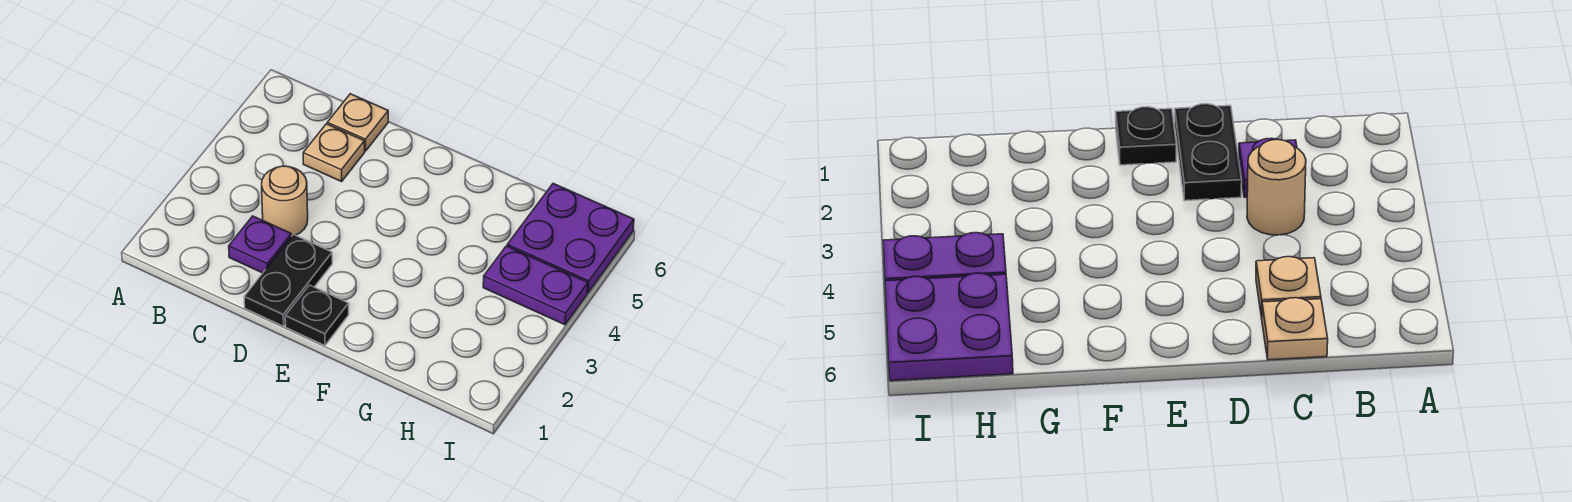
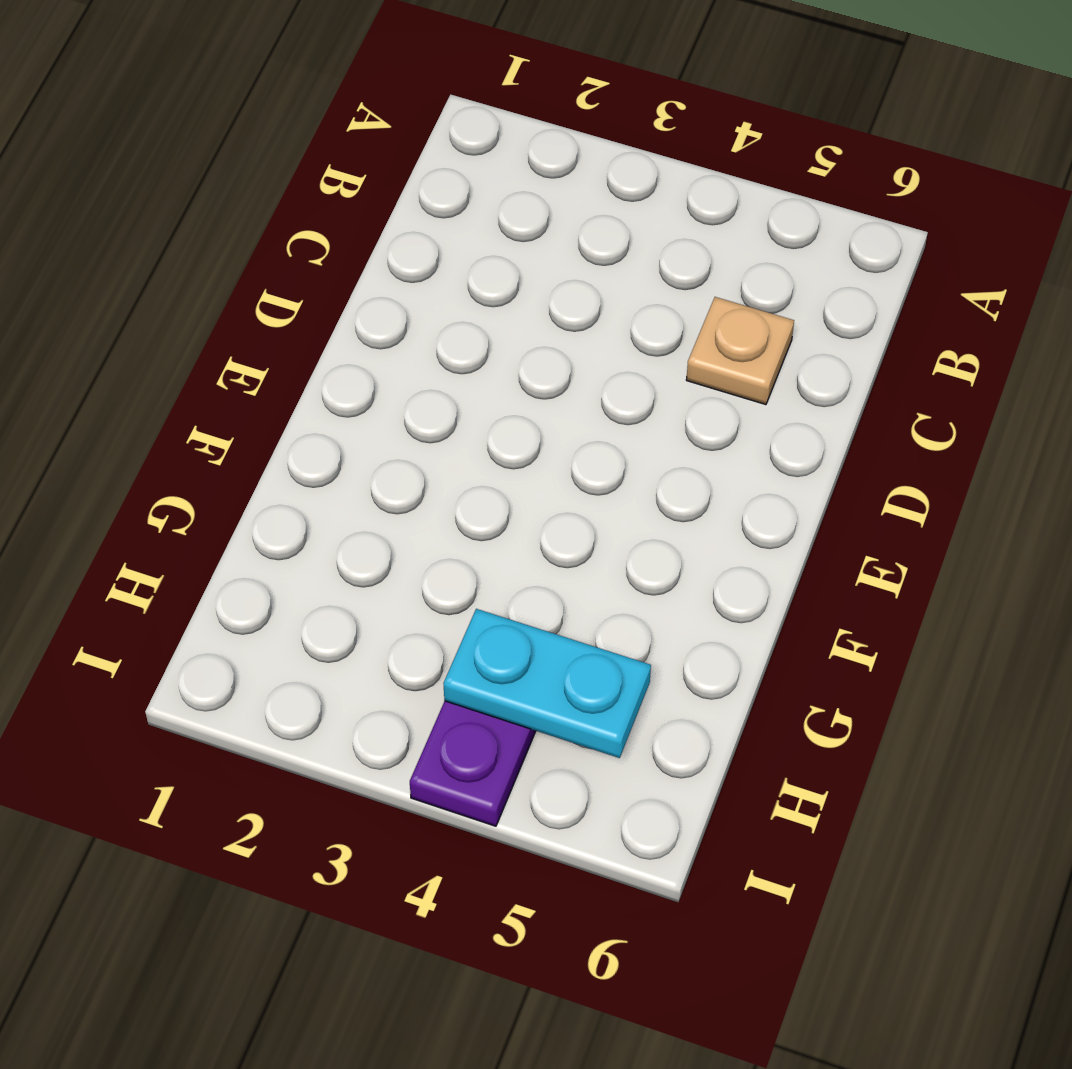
cyan plate H4:H5 level 2 -> none
none -> purple plate C2 level 1
none -> tan round brick C3 level 1

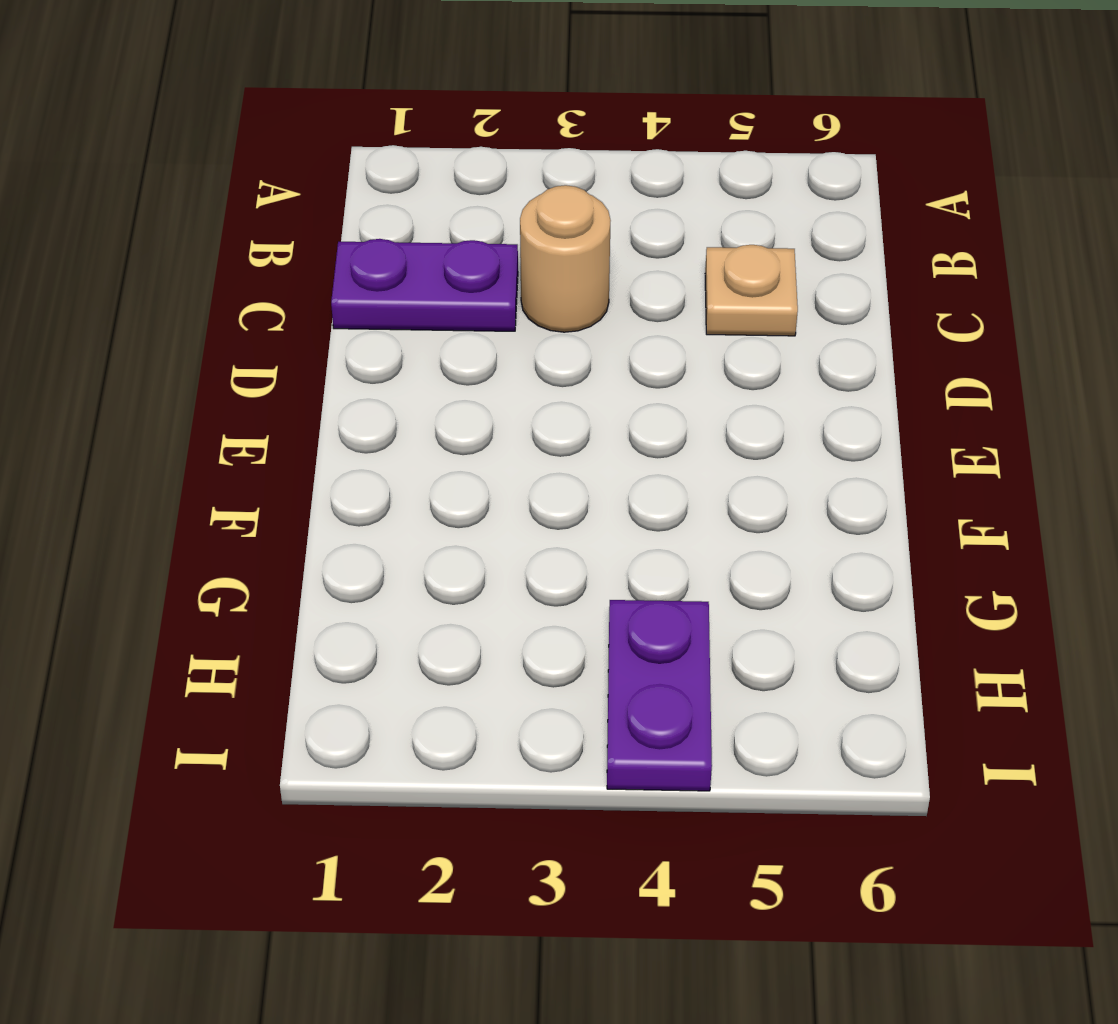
purple plate C1:C2 level 1 -> purple plate C2 level 1
none -> tan plate C6 level 1
none -> black plate D1:D2 level 1

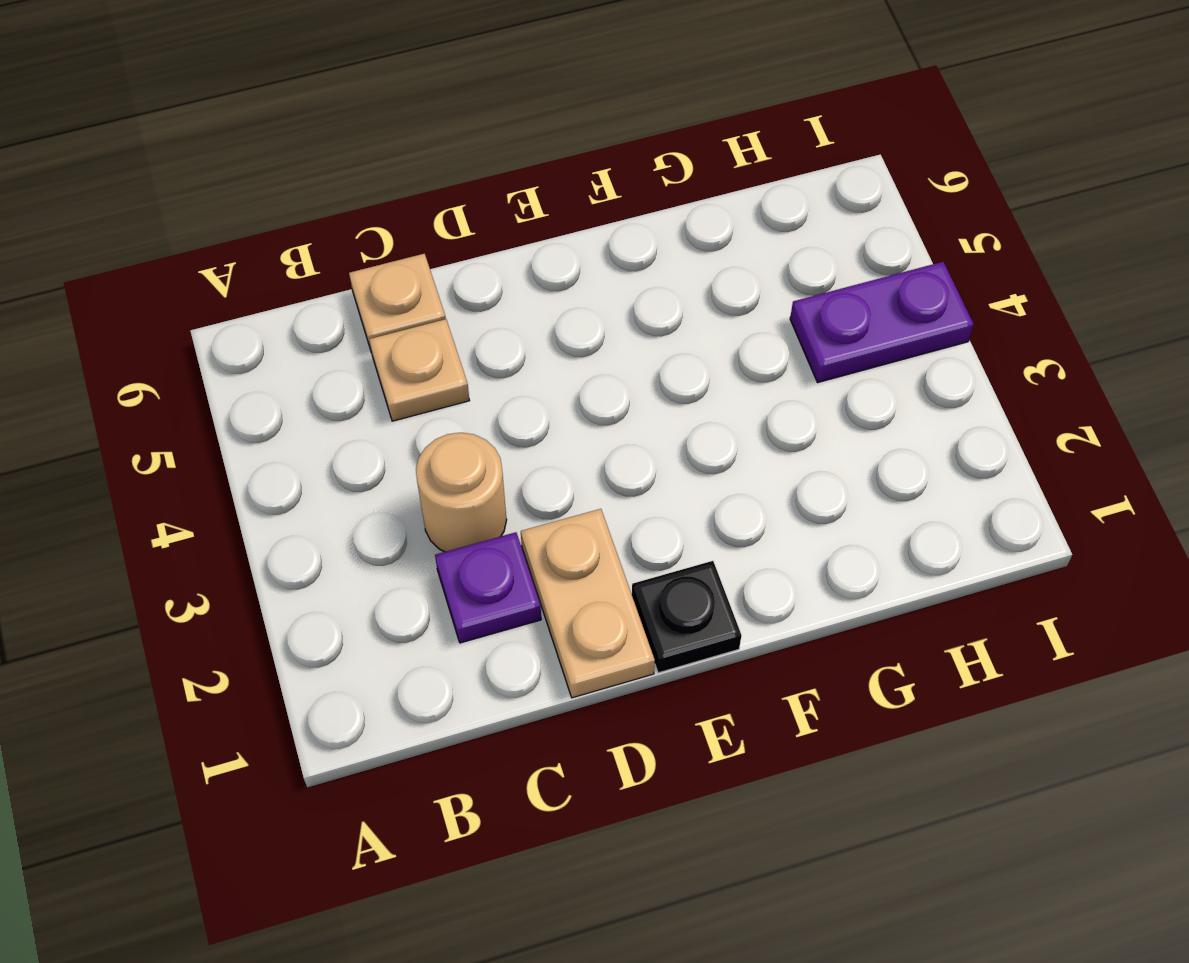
tan plate D1:D2 level 1 -> black plate D1:D2 level 1
none -> purple plate H5:I6 level 1

